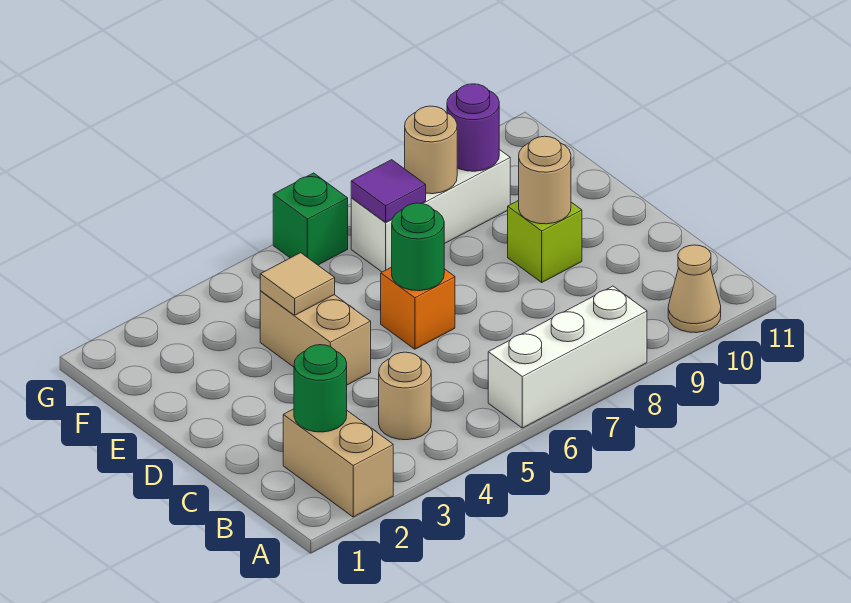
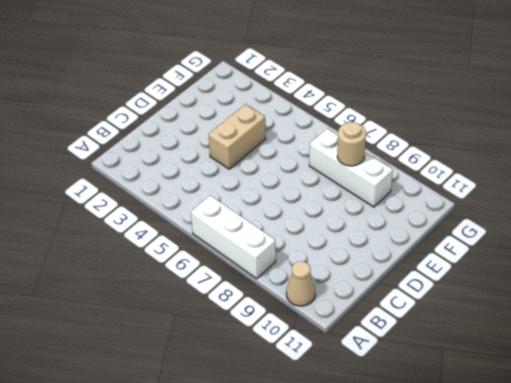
none -> tan brick A2:B2 level 1
none -> tan round brick B4 level 1
none -> orange brick D6 level 1

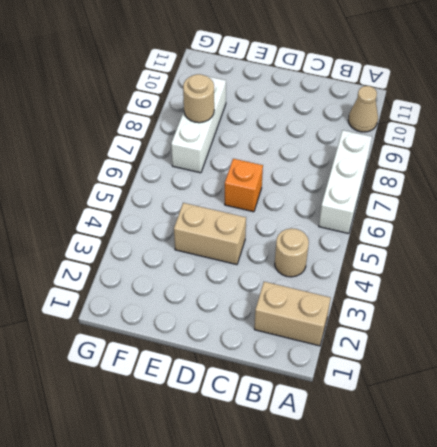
none -> lime brick D9 level 1
none -> green brick G6 level 1
none -> green round brick B2 level 2

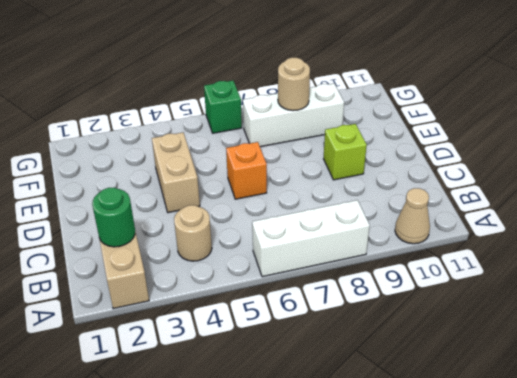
none -> green round brick D6 level 2
none -> tan round brick D9 level 2
none -> tan tile E4 level 2

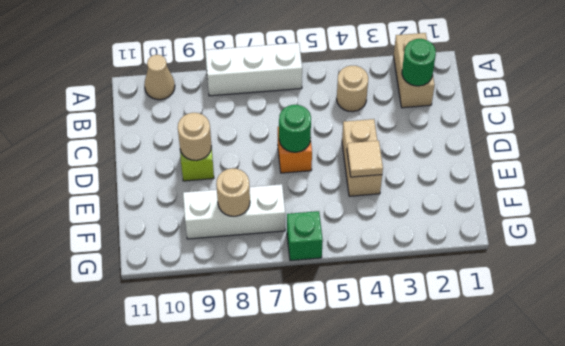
none -> purple tile F7 level 2
none -> purple round brick F9 level 2

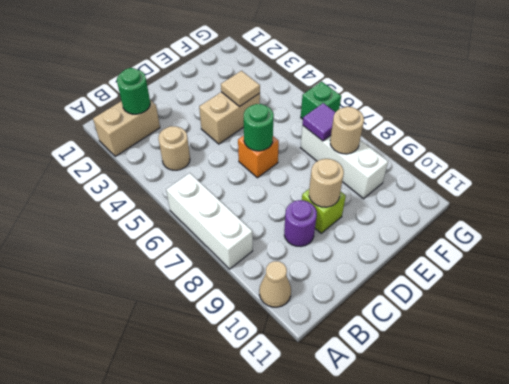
purple round brick C9 level 1 -> purple round brick F9 level 2

